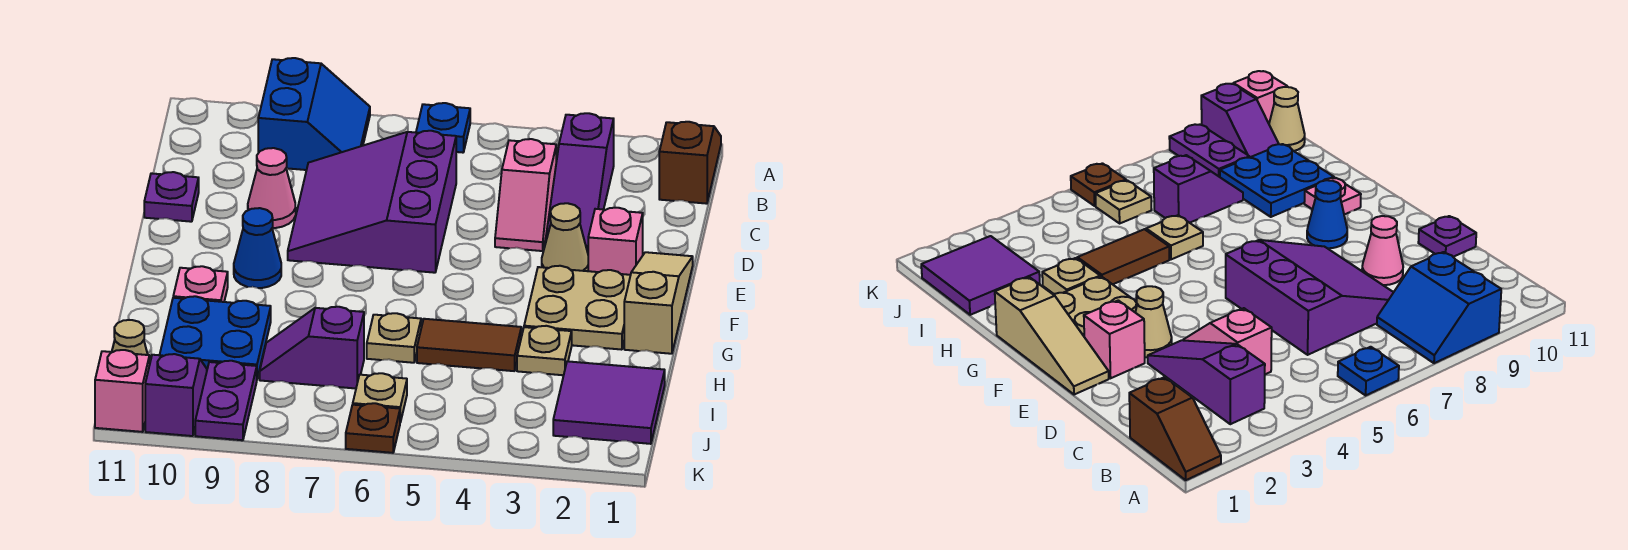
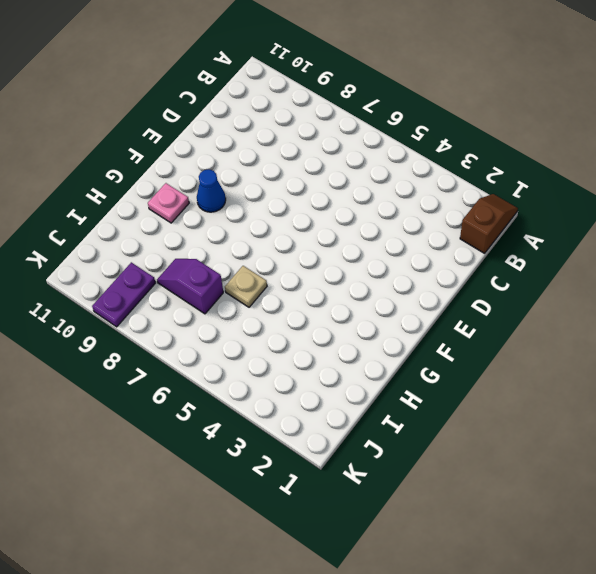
none -> blue plate A6 level 1
none -> blue slope A8:B9 level 1 top 9
none -> purple slope B3:D3 level 1 top B

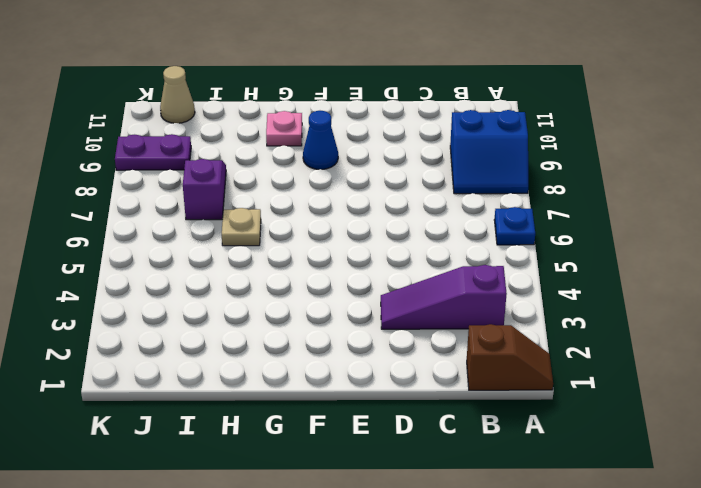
none -> pink slope C4:D4 level 1 top C
none -> purple slope C6:E8 level 1 top 6
none -> pink cone D9 level 1

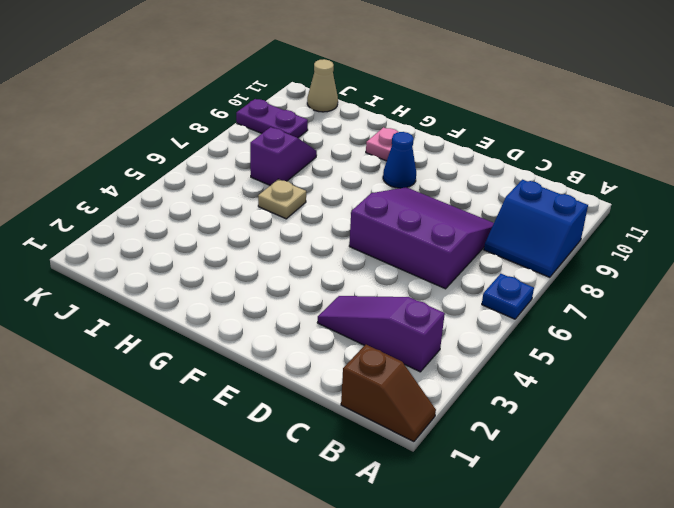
none -> pink slope C4:D4 level 1 top C
none -> pink cone D9 level 1
none -> purple plate D11 level 1

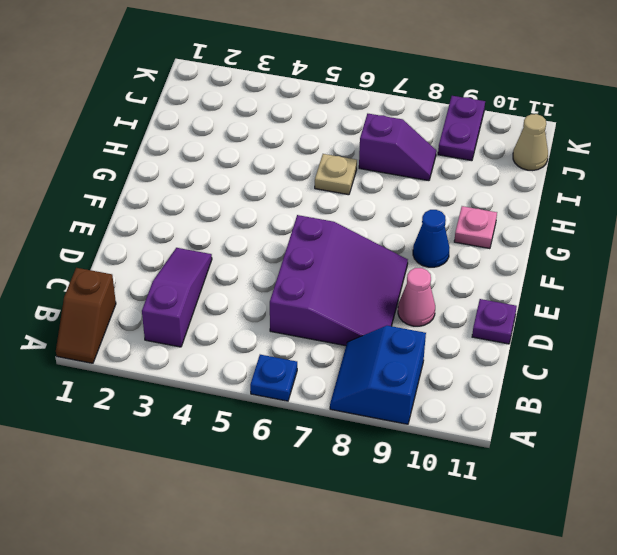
none -> pink slope C4:D4 level 1 top C
none -> tan slope E1:G1 level 1 top G
none -> pink brick E2 level 1

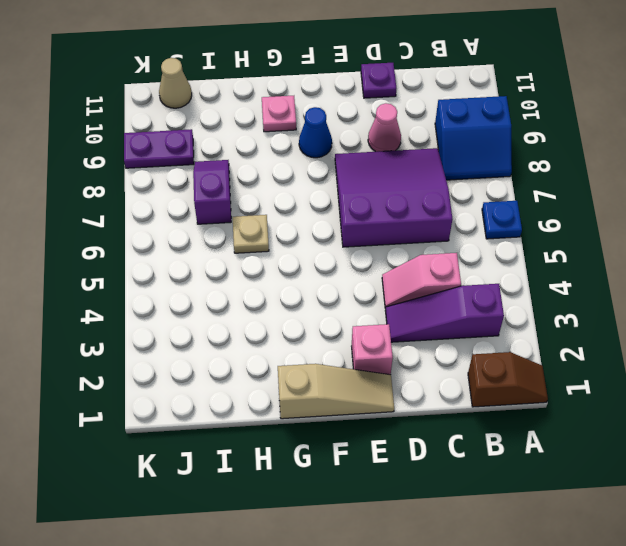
none -> tan cone E3 level 1
none -> tan plate F2:G3 level 1
none -> tan plate H3 level 1

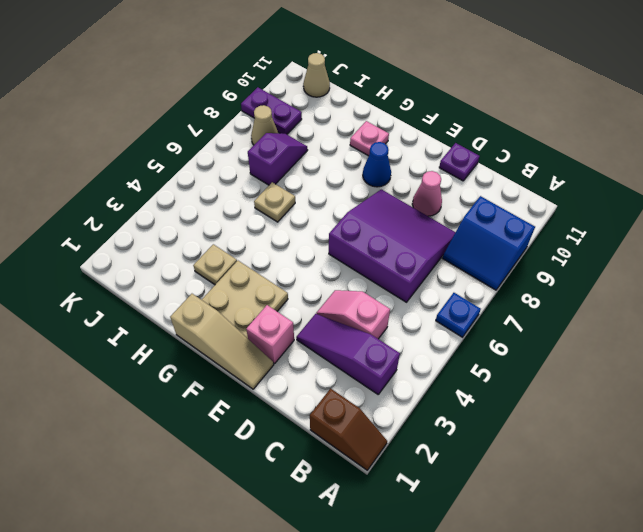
tan cone J8 level 1 -> tan cone E3 level 1
none -> brown tile H4:H5 level 1
none -> blue plate H9:I10 level 1
none -> purple tile I1:J2 level 1

